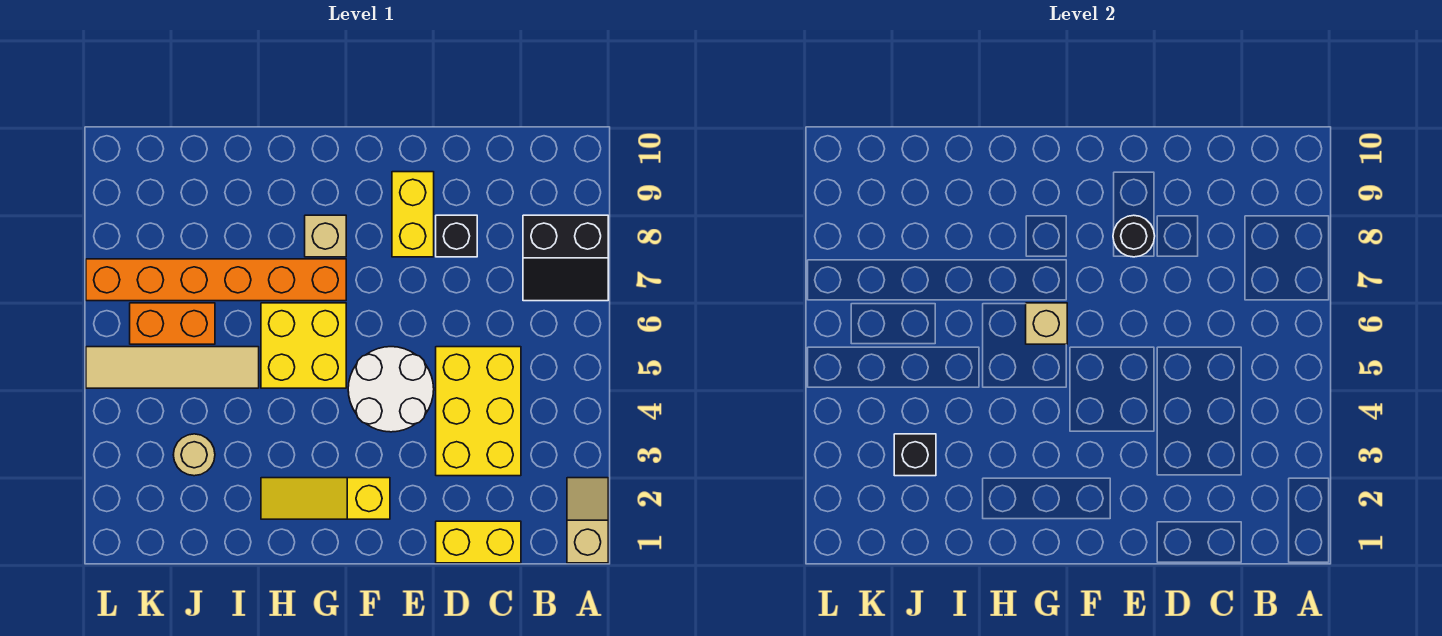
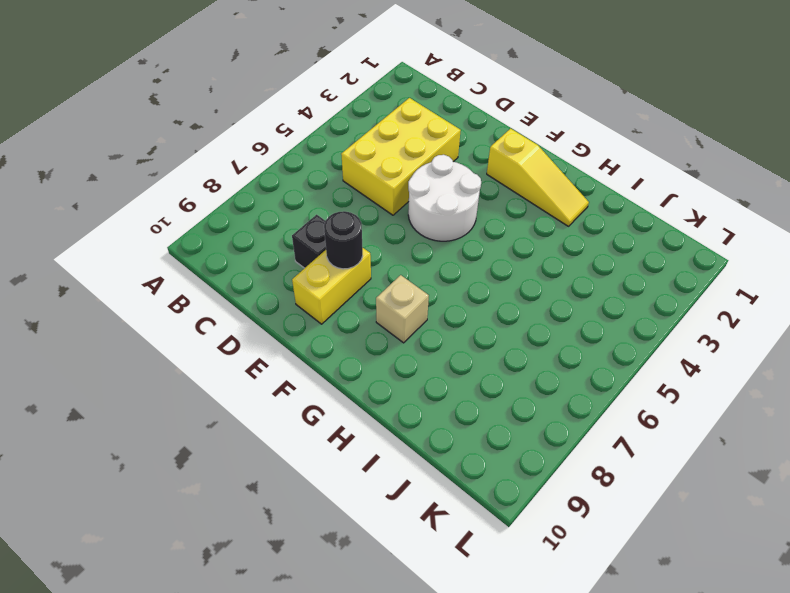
none -> tan slope A1:A2 level 1 top 1
none -> black slope A7:B8 level 1 top 8
none -> yellow brick C1:D1 level 1

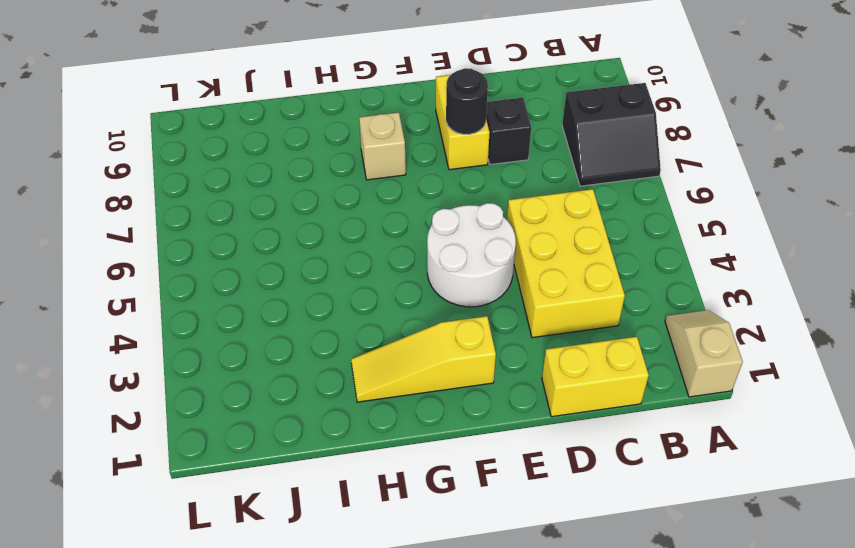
none -> yellow brick G5:H6 level 1
none -> orange brick G7:L7 level 1
none -> tan tile I5:L5 level 1

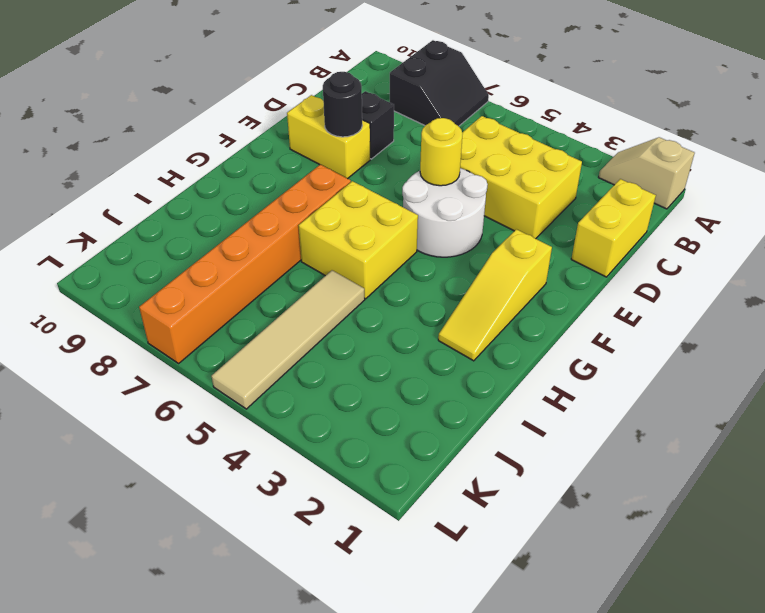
yellow round brick E5 level 2 -> none
none -> tan brick G8 level 1
none -> tan round brick J3 level 1
none -> orange brick J6:K6 level 1

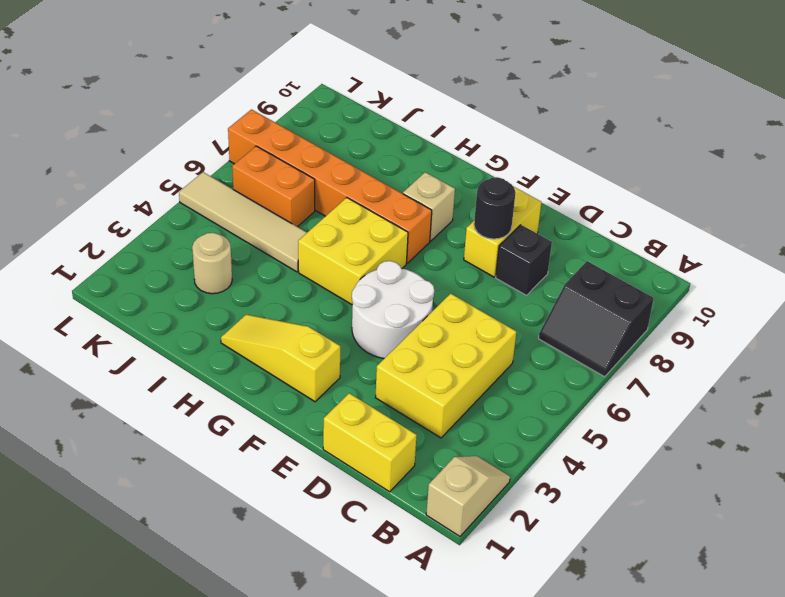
none -> tan brick G6 level 2
none -> black brick J3 level 2

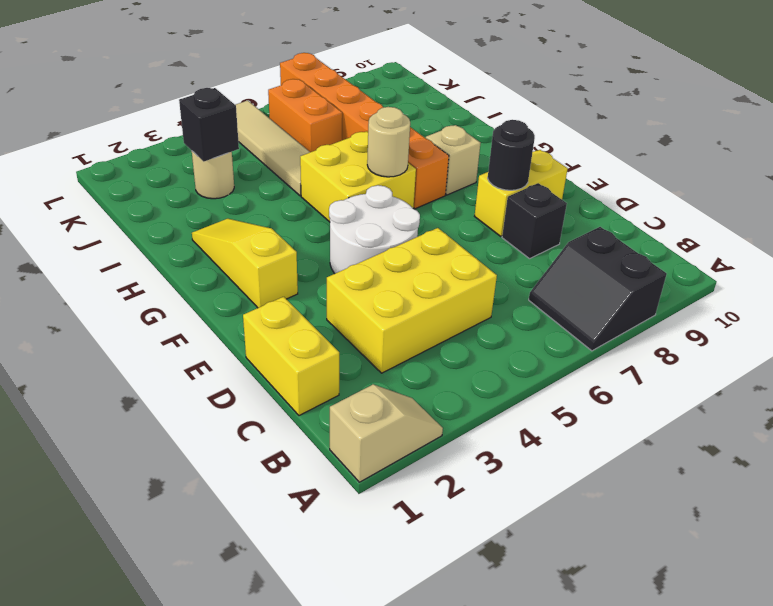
tan round brick G6 level 2 -> tan brick G6 level 2

